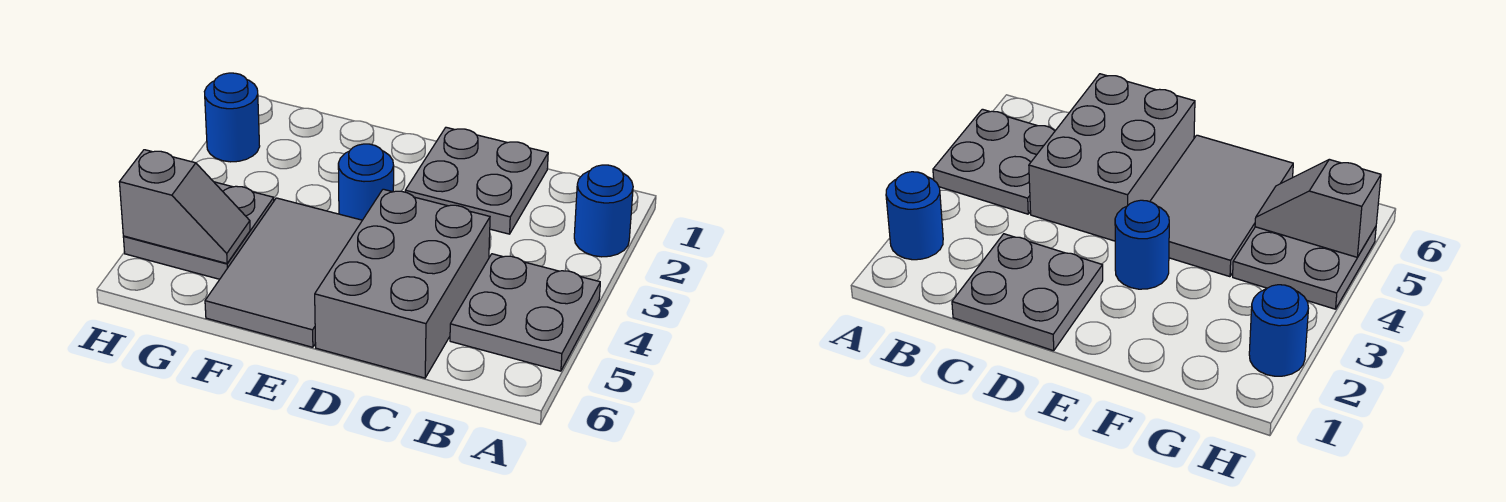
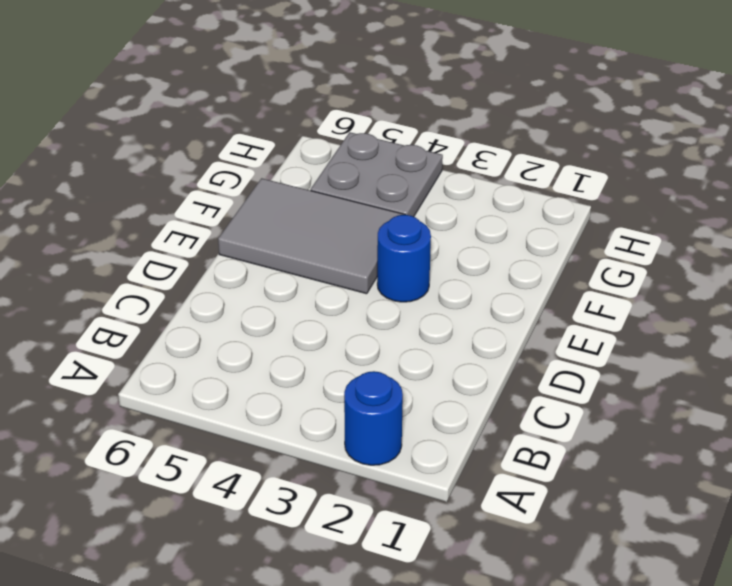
none -> grey plate A4:B5 level 1
none -> grey plate C1:D2 level 1

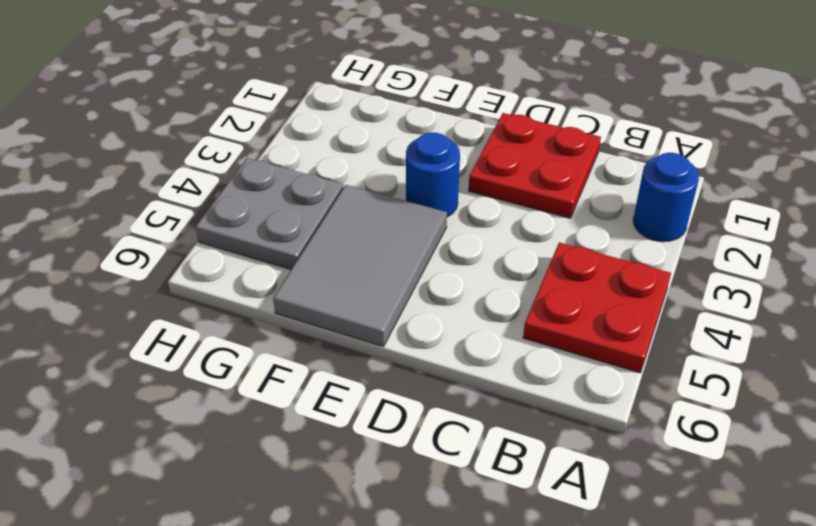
red plate A4:B5 level 1 -> grey plate A4:B5 level 1
red plate C1:D2 level 1 -> grey plate C1:D2 level 1
none -> grey brick C4:D6 level 1
none -> blue round brick H2 level 1

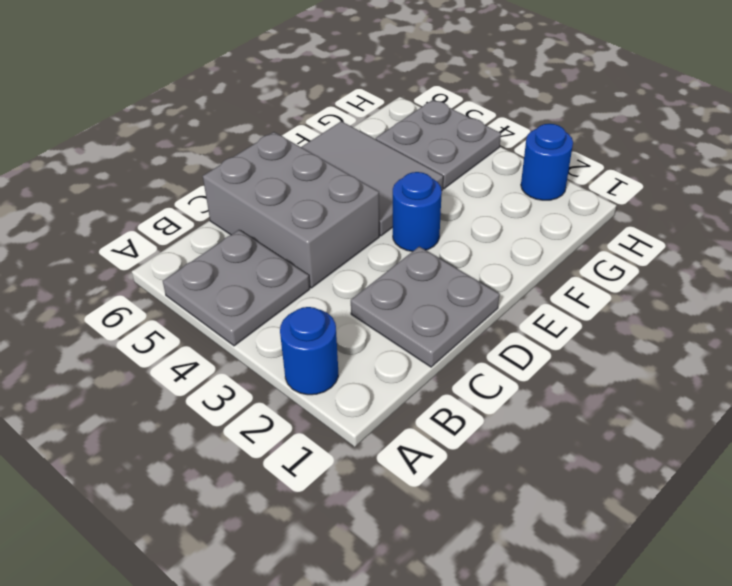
none -> grey slope G5:H5 level 2 top H

